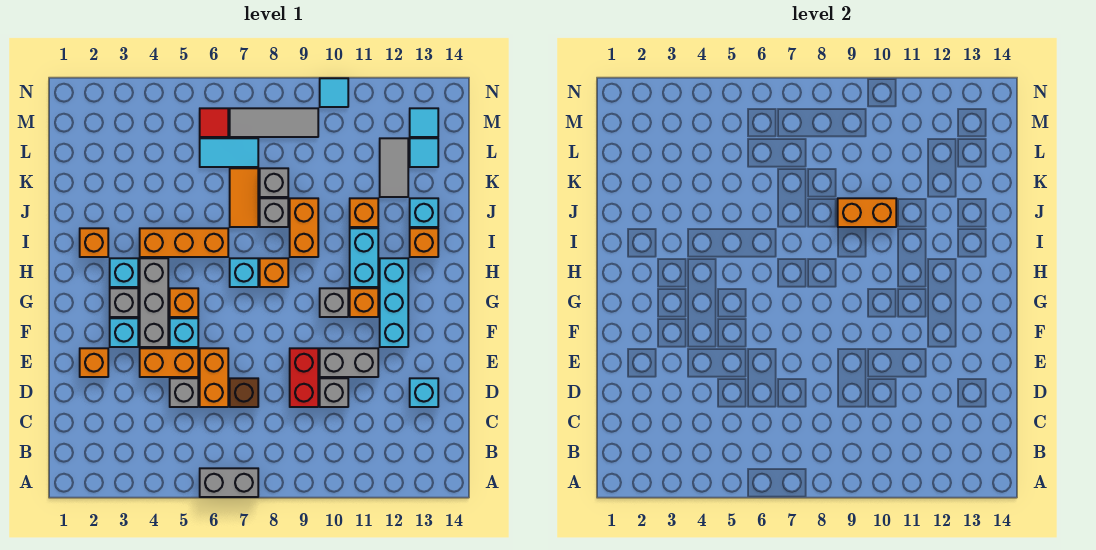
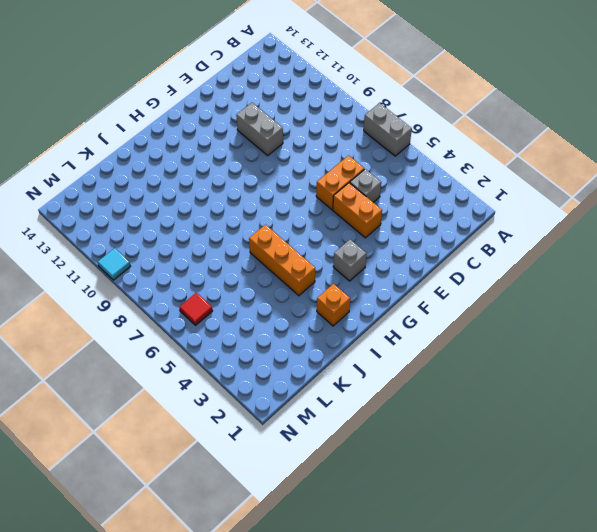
none -> brown brick D7 level 1
none -> red brick D9:E9 level 1
none -> grey brick D10 level 1
none -> cyan brick D13 level 1

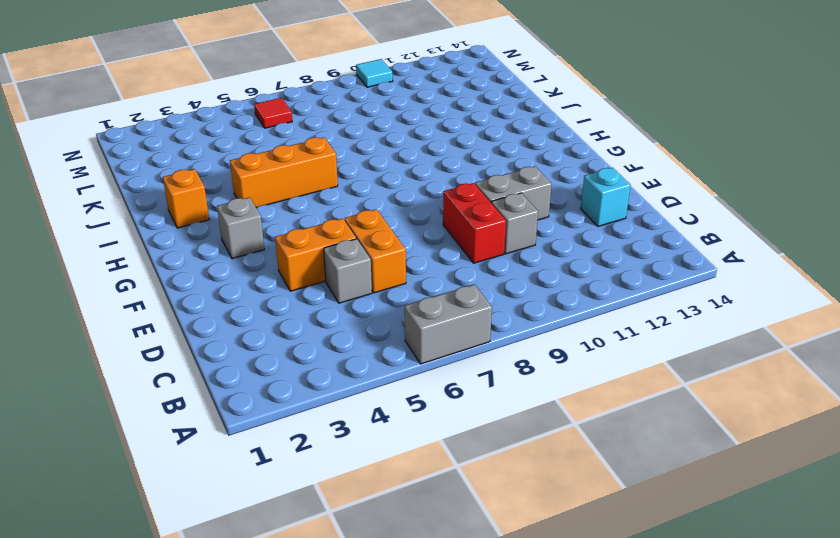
none -> brown brick D7 level 1
none -> orange brick E2 level 1
none -> cyan brick F3 level 1
none -> grey brick F4:H4 level 1

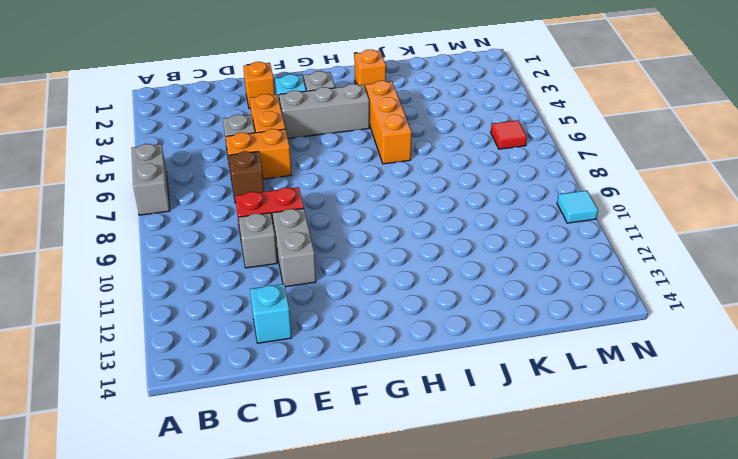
none -> cyan brick F5 level 1
none -> cyan brick F12:H12 level 1
none -> orange brick G5 level 1
none -> grey brick G10 level 1

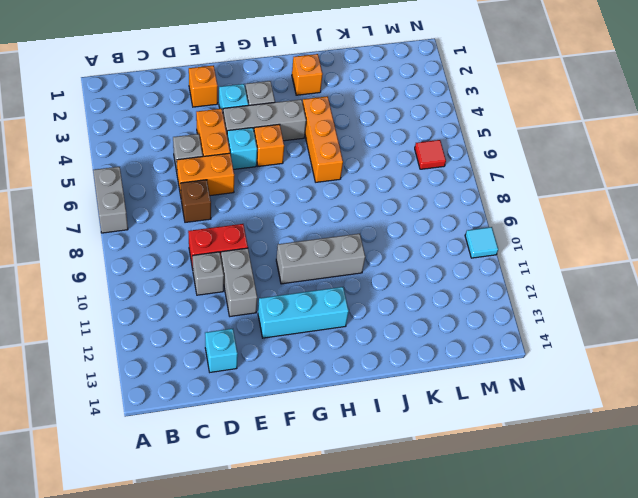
grey brick G10:I10 level 1 -> grey brick G10 level 1
none -> orange brick G11 level 1
none -> cyan brick H3 level 1
none -> cyan brick H7 level 1
none -> orange brick H8 level 1

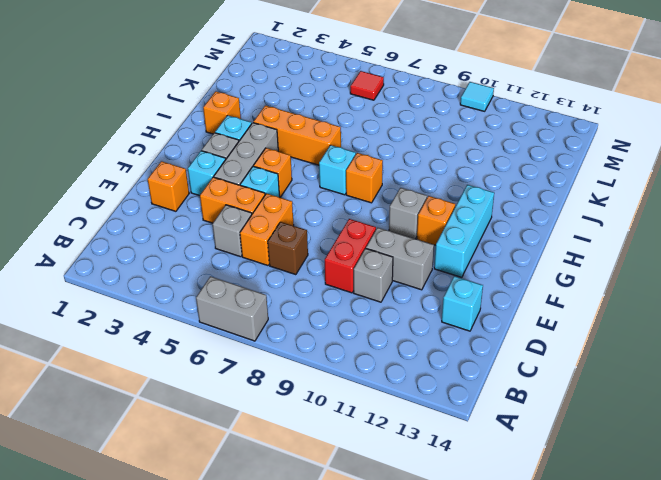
none -> cyan brick H11:I11 level 1
none -> orange brick I9:J9 level 1
none -> orange brick I13 level 1
none -> orange tile J7:K7 level 1

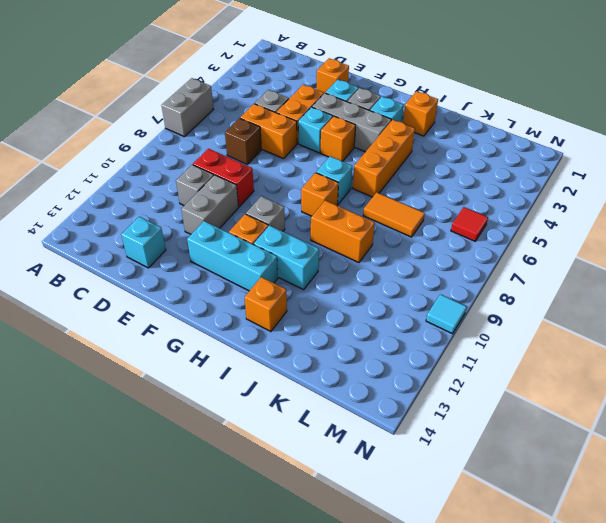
none -> grey brick J8 level 1
none -> orange brick J11 level 1
none -> cyan brick J13 level 1
none -> grey brick K8 level 1

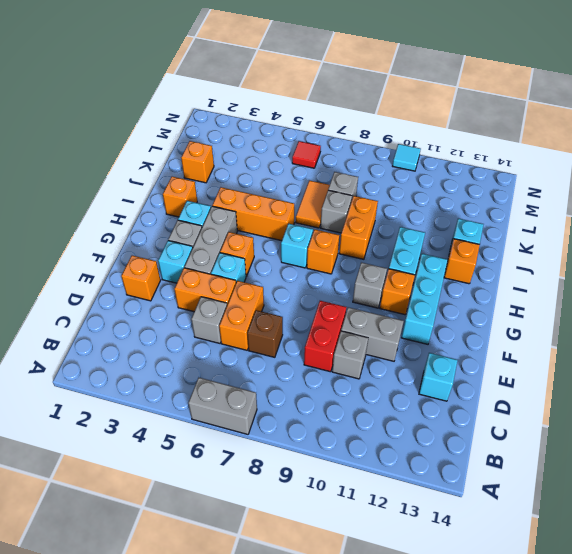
orange brick K2 level 1 -> orange brick J11 level 1
none -> grey tile K12:L12 level 1
none -> cyan tile L6:L7 level 1
none -> cyan tile L13 level 1
none -> grey tile M7:M9 level 1

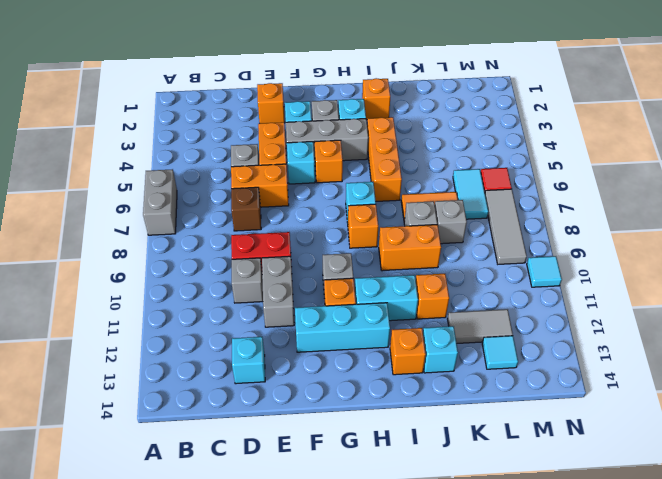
none -> cyan tile M13 level 1
none -> orange brick J9:J10 level 2

